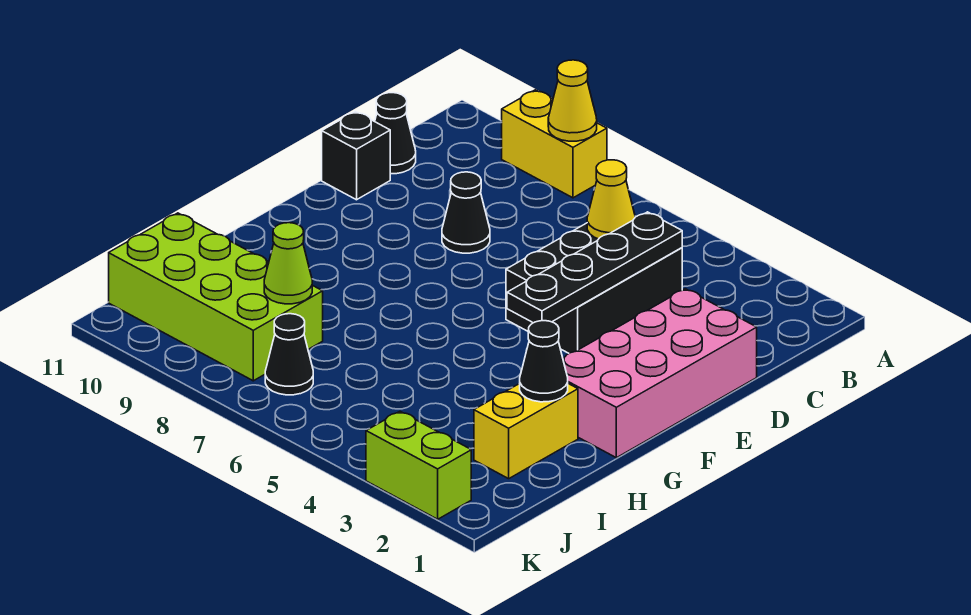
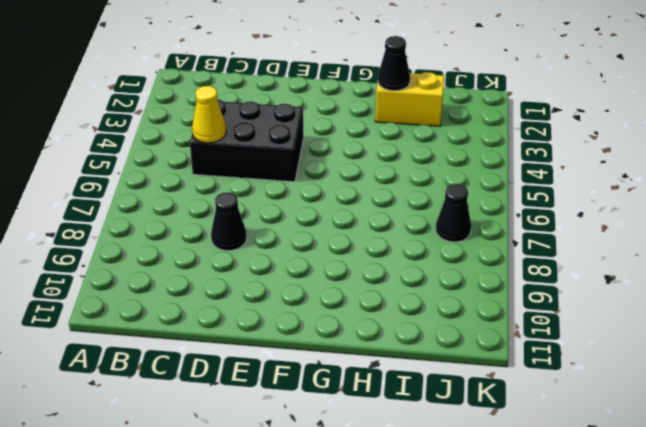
none -> yellow brick A8:A9 level 1
none -> black cone C11 level 1
none -> pink brick D1:G2 level 1

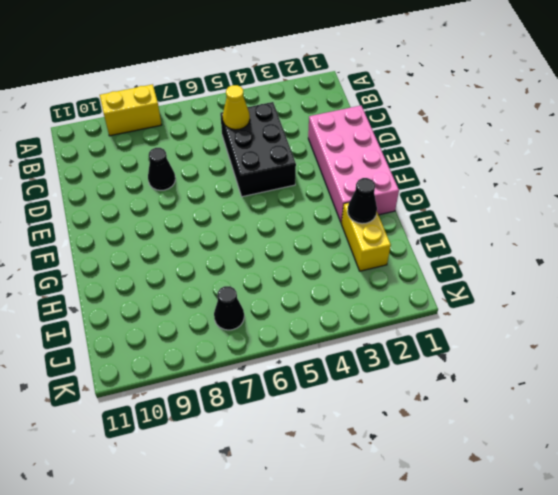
none -> black cone C11 level 1
none -> black brick D11 level 1
none -> lime brick I8:J11 level 1

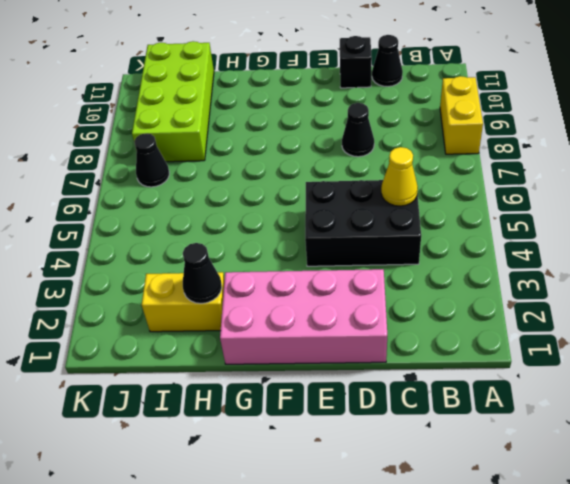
none -> lime brick K2:K3 level 1
none -> yellow cone A8 level 2
none -> black plate C4:F4 level 2

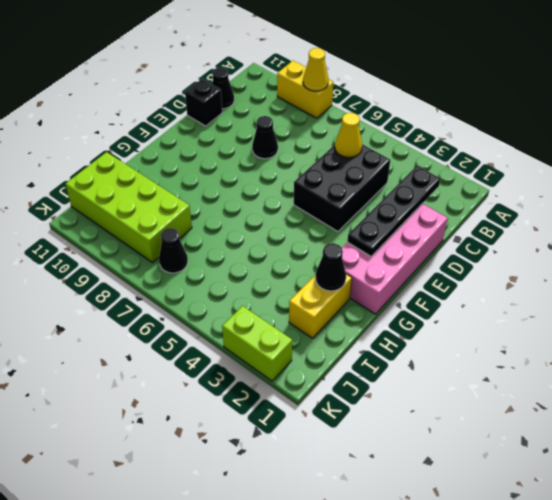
black plate C2:F2 level 2 -> black plate C4:F4 level 2
none -> lime cone I8 level 2

